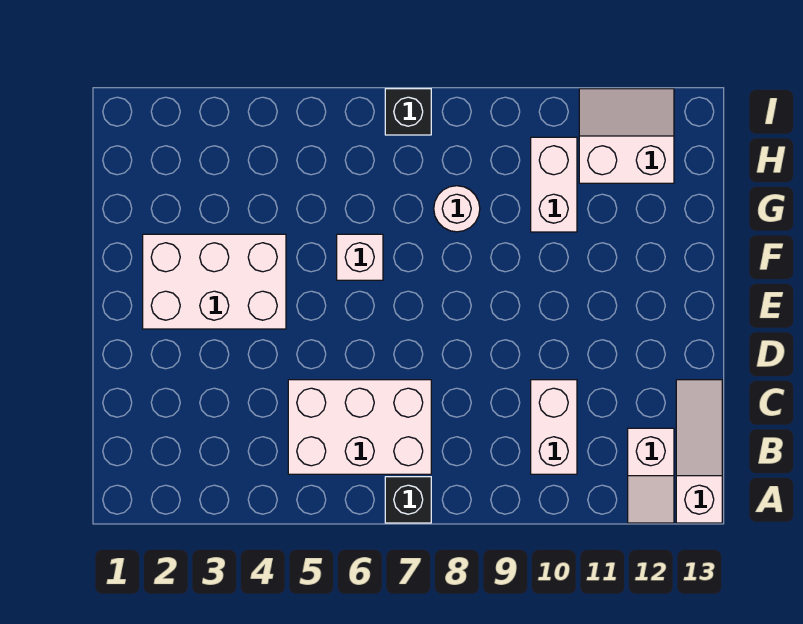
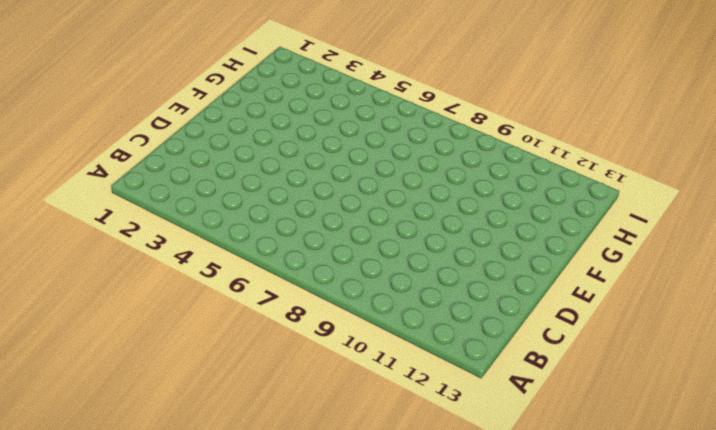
none -> black brick A7 level 1
none -> white slope A12:B12 level 1 top B

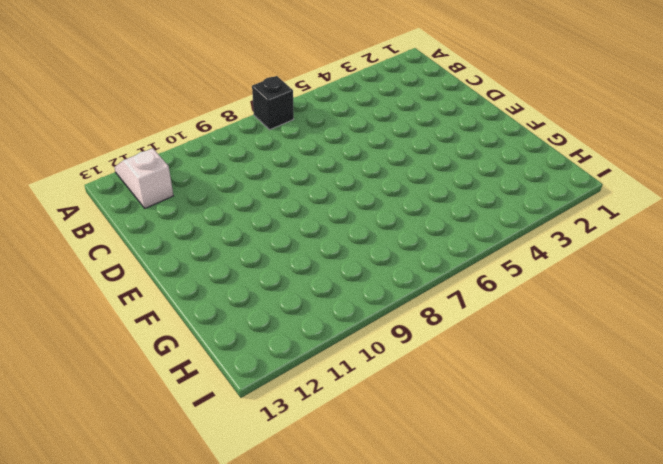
none -> white slope A13:C13 level 1 top A
none -> white brick B5:C7 level 1

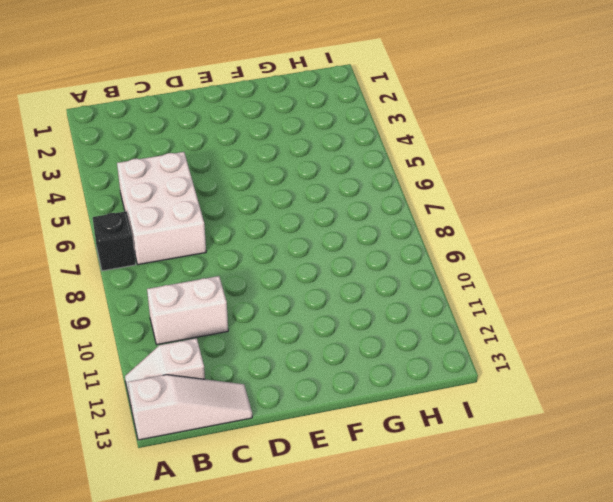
none -> white brick E2:F4 level 1
none -> white brick F6 level 1

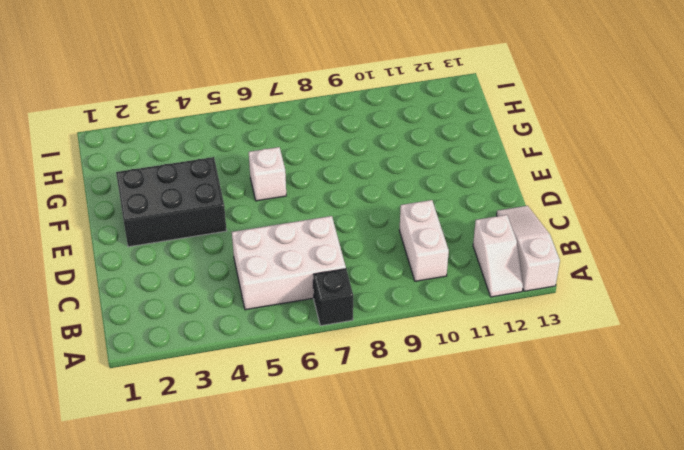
black brick E2:F4 level 1 -> white brick E2:F4 level 1
none -> white round brick G8 level 1
none -> white brick G10:H10 level 1

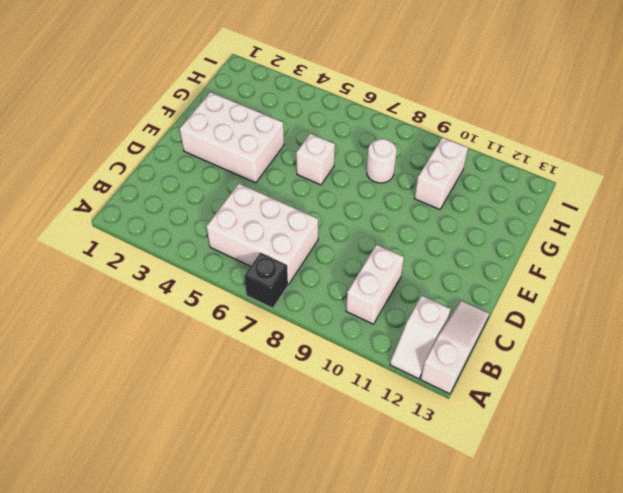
none -> white slope H11:I12 level 1 top H
none -> black brick I7 level 1

